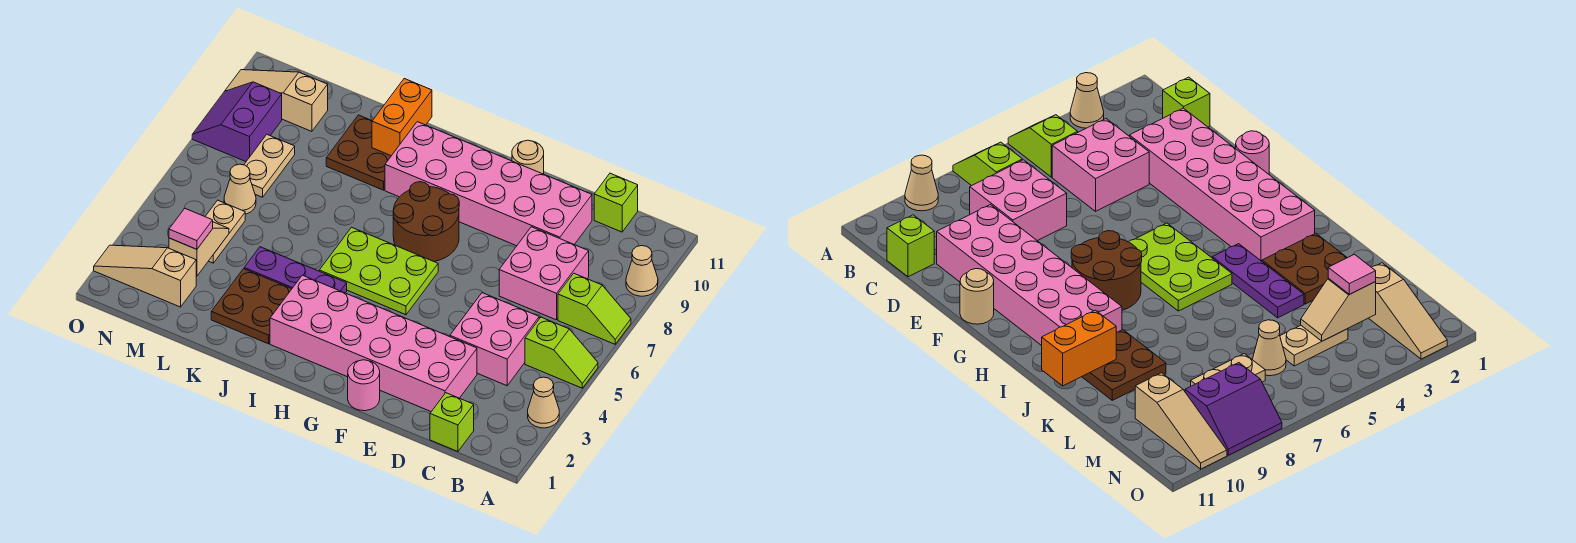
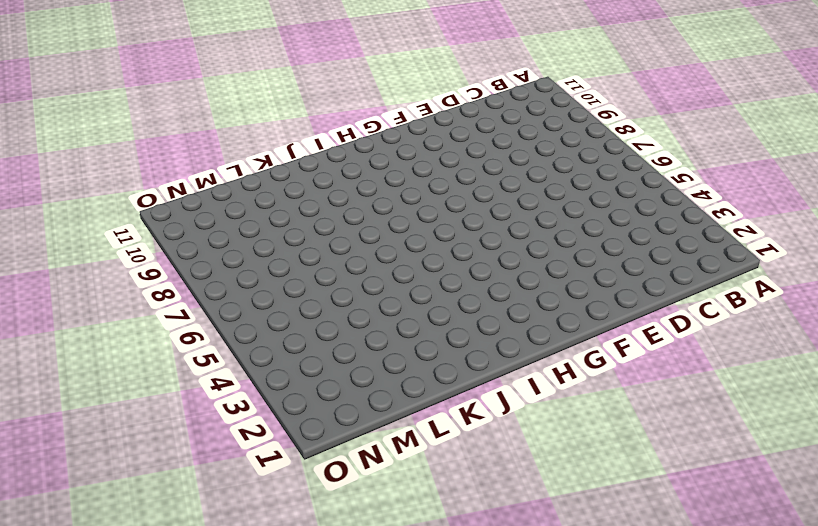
none -> tan cone A3 level 1
none -> lime slope A5:B5 level 1 top B
none -> lime slope A7:B7 level 1 top B

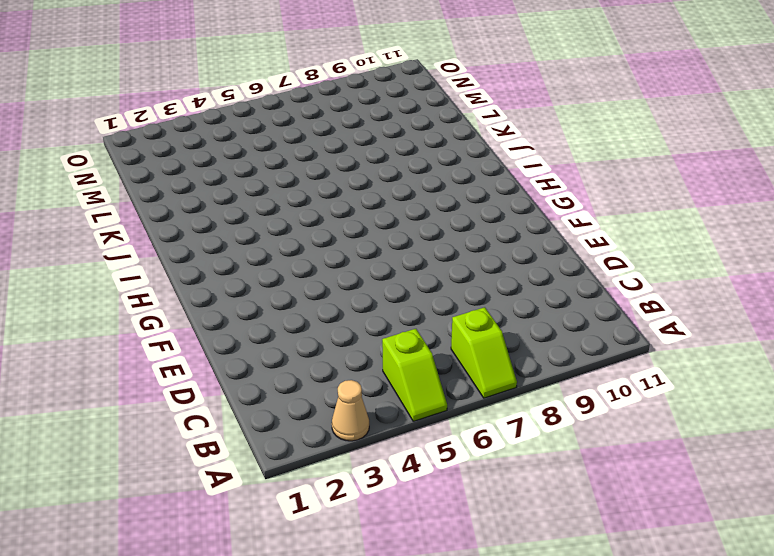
none -> tan cone A9 level 1
none -> lime brick C1 level 1
none -> pink brick C4:D5 level 1

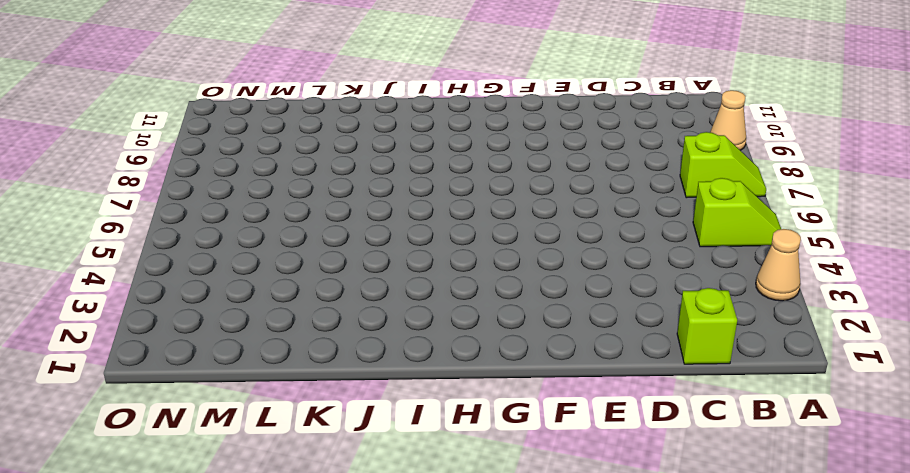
none -> pink brick C4:D5 level 1
none -> pink brick C7:D8 level 1
none -> lime brick C11 level 1

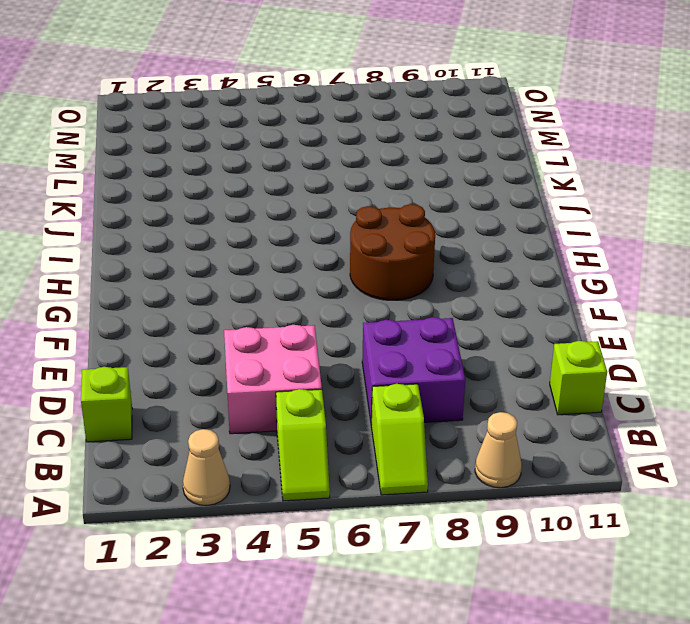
purple brick C7:D8 level 1 -> pink brick C7:D8 level 1
none -> pink brick D2:I3 level 1
none -> pink brick D9:I10 level 1
none -> pink round brick F1 level 1

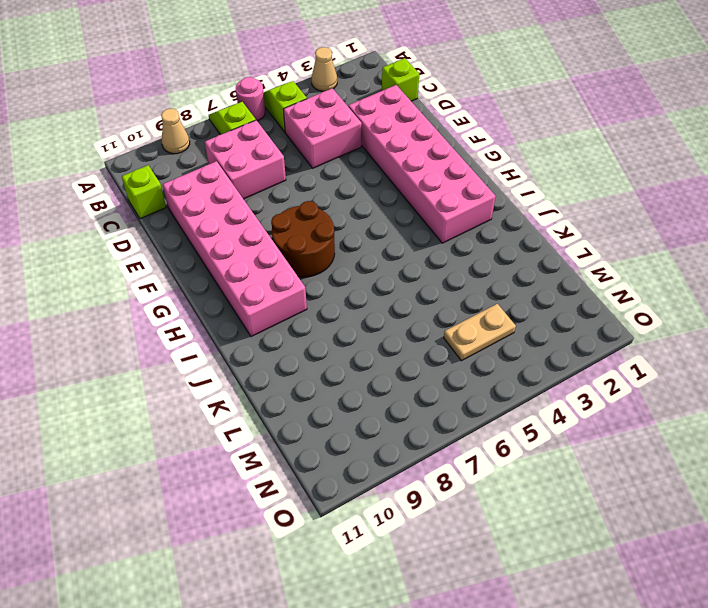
pink round brick A6 level 1 -> pink round brick F1 level 1
none -> tan round brick F11 level 1
none -> lime plate G5:I6 level 1
none -> purple plate I4:K4 level 1

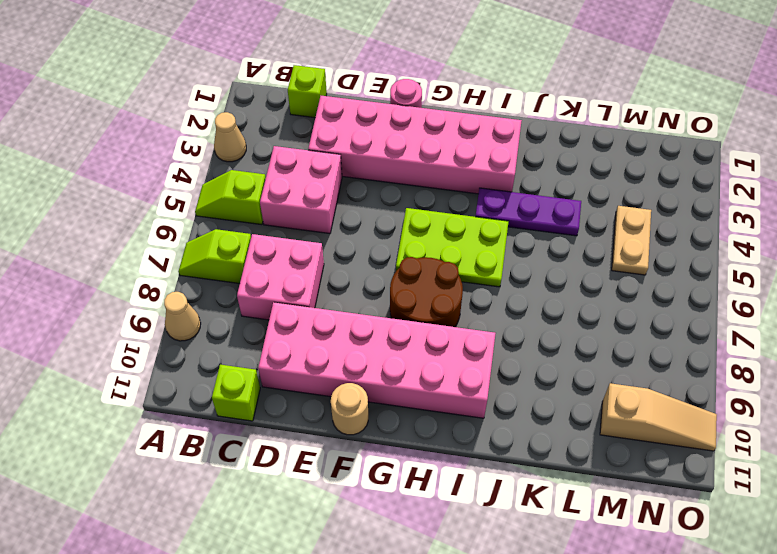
none -> brown plate J2:K3 level 1
none -> brown plate J9:K10 level 1
none -> tan slope M2:O2 level 1 top M

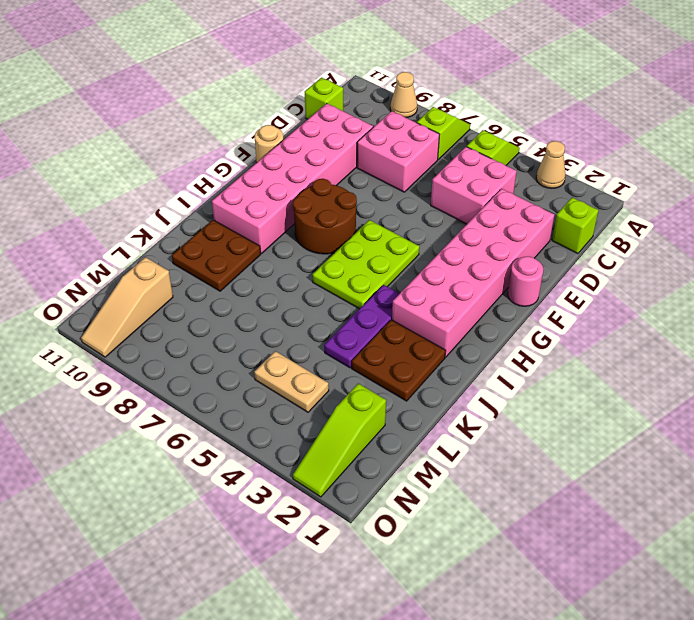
lime slope M2:O2 level 1 top M -> tan slope M2:O2 level 1 top M
none -> tan cone M6 level 1
none -> tan plate M7:M8 level 1
none -> purple slope N8:O9 level 1 top N

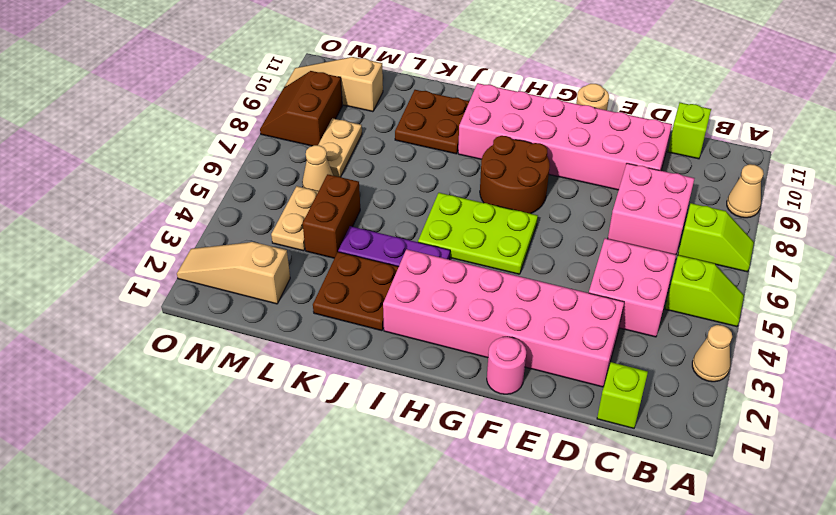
brown brick L4:L5 level 1 -> none
brown slope N8:O9 level 1 top N -> purple slope N8:O9 level 1 top N
none -> orange brick J10:J11 level 2
none -> tan slope M3:M4 level 2 top 3
none -> pink tile M3 level 3

